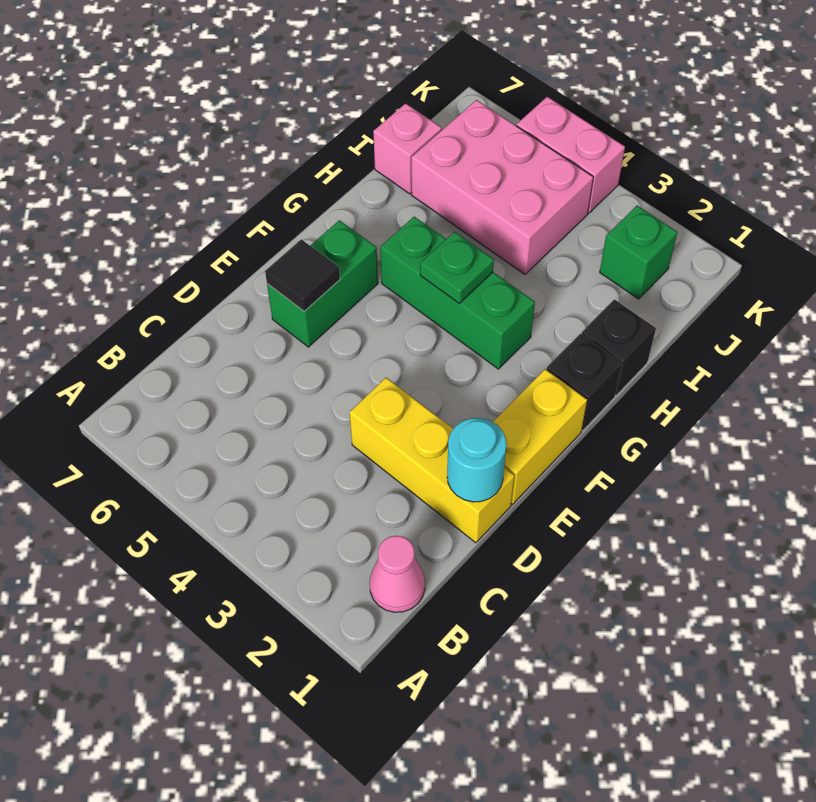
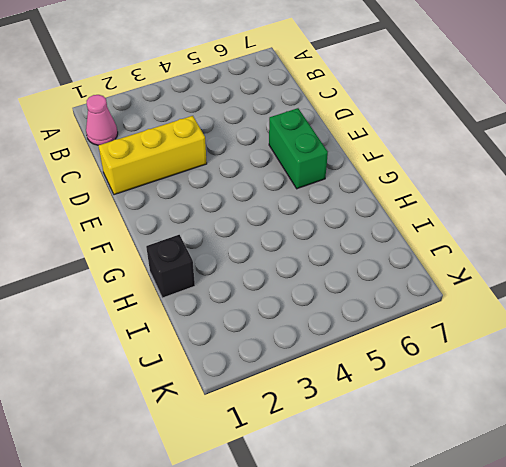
none -> yellow brick E1:F1 level 1
none -> black brick G1 level 1
none -> green brick G3:G5 level 1

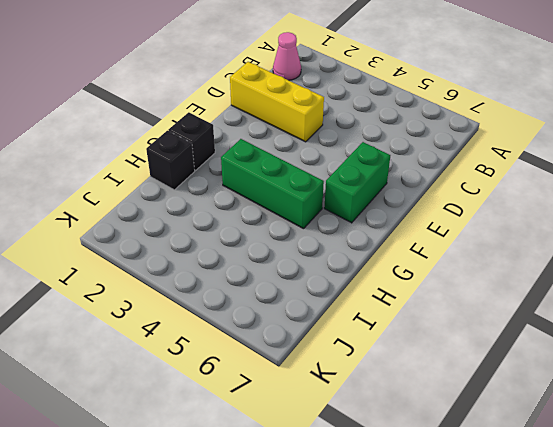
none -> yellow brick E1:F1 level 1
none -> pink brick I4:J6 level 1
none -> pink brick I7 level 1

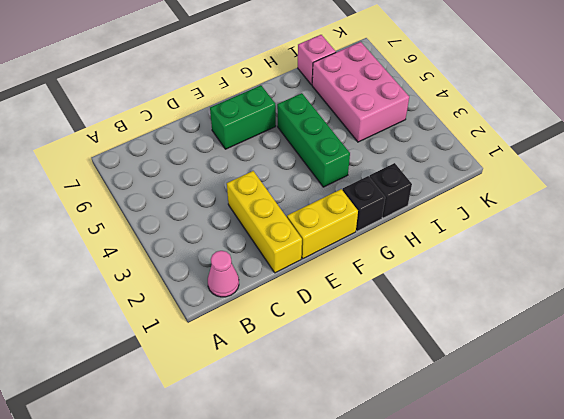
none -> green brick J2 level 1
none -> pink brick K4:K5 level 1
none -> cyan round brick D1 level 2

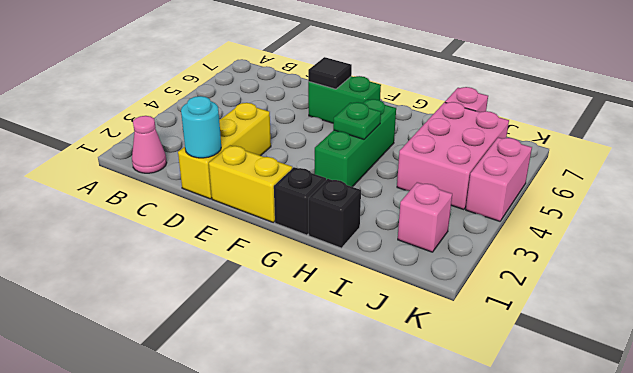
pink brick J2 level 1 -> green brick J2 level 1

